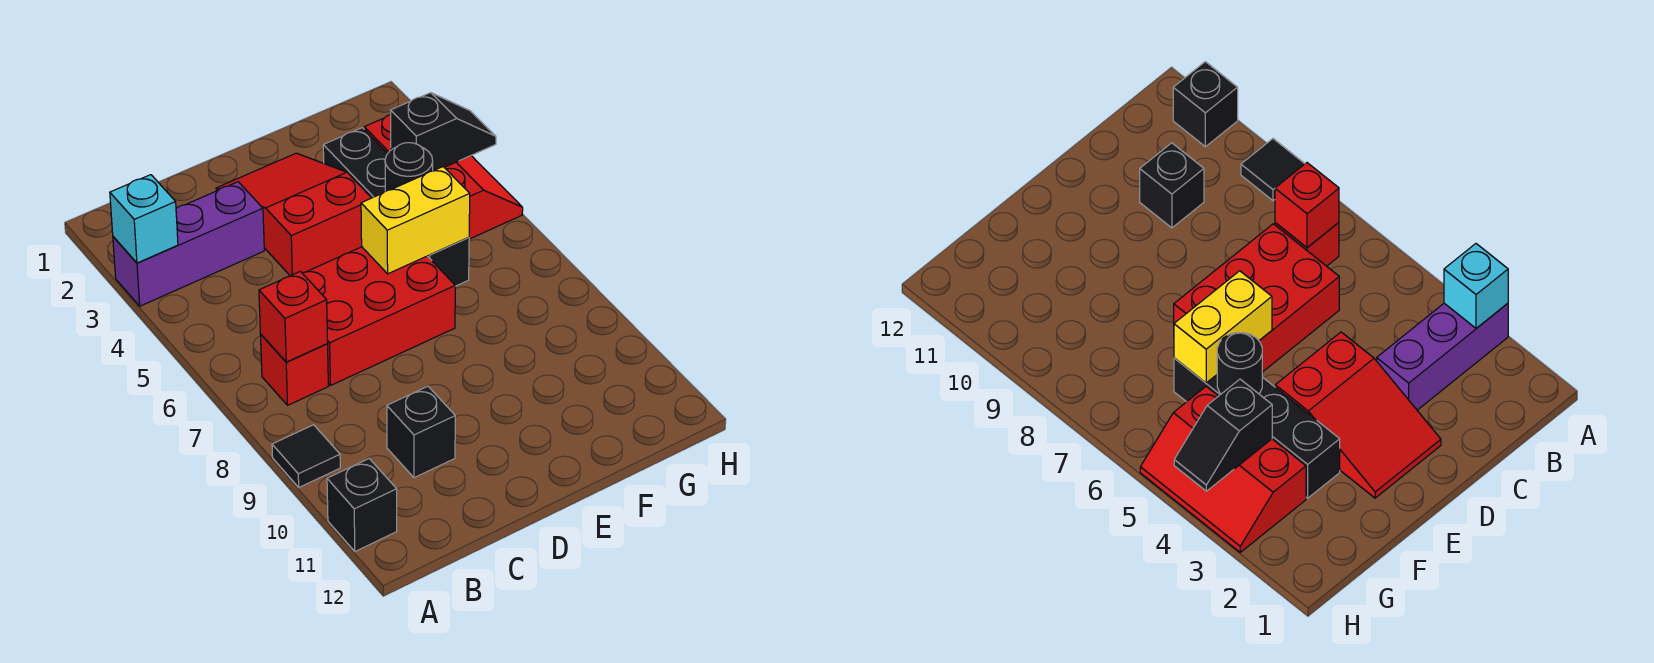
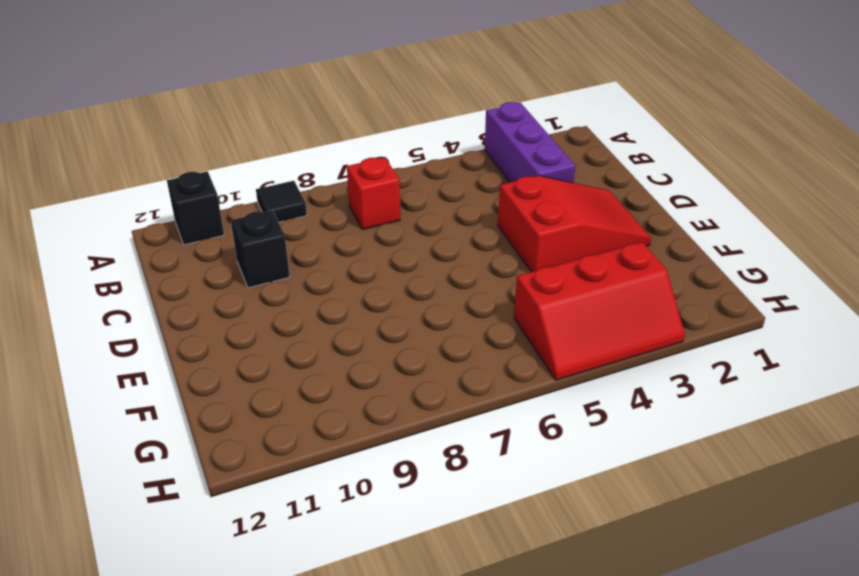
none -> red brick C6:E7 level 1
none -> black brick F3:F6 level 1
none -> cyan brick A3 level 2

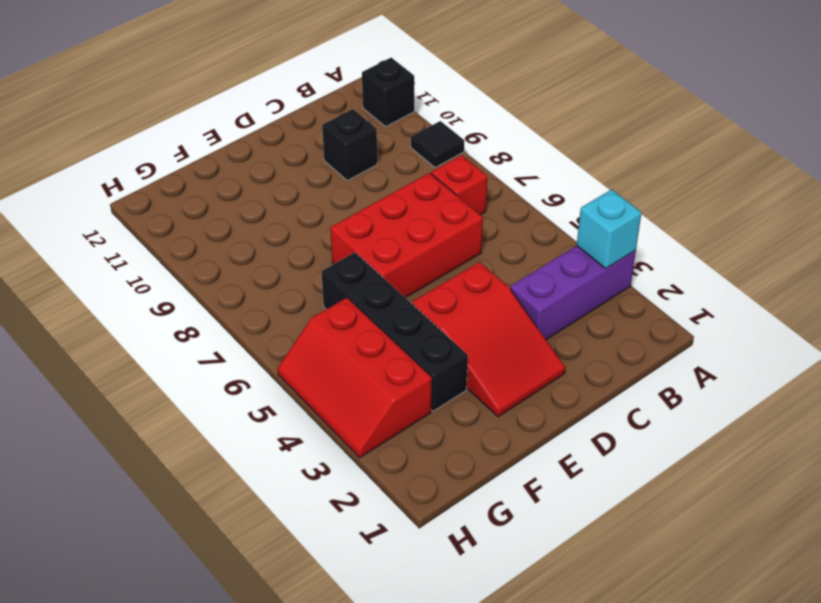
none -> red brick B7 level 2
none -> yellow brick E6:F6 level 2
none -> black round brick F5 level 2

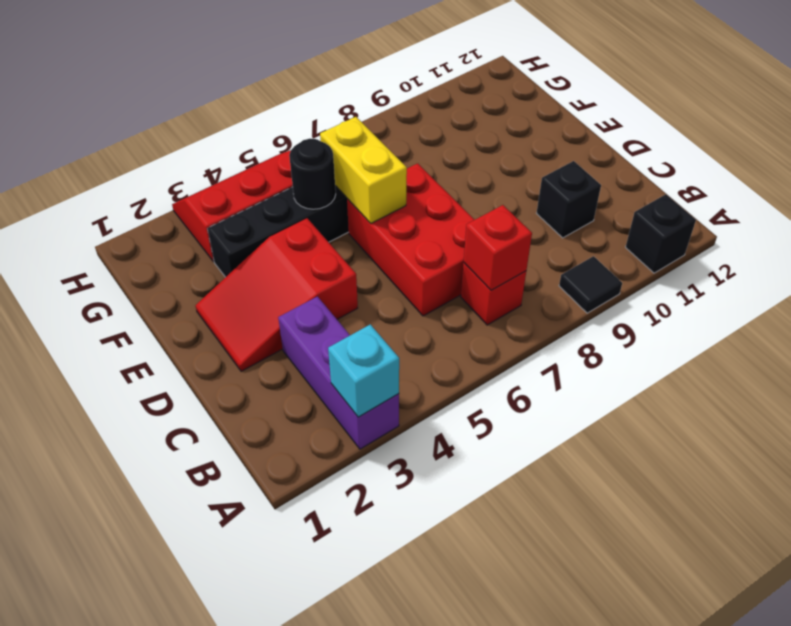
none -> black slope G4:H4 level 2 top G

